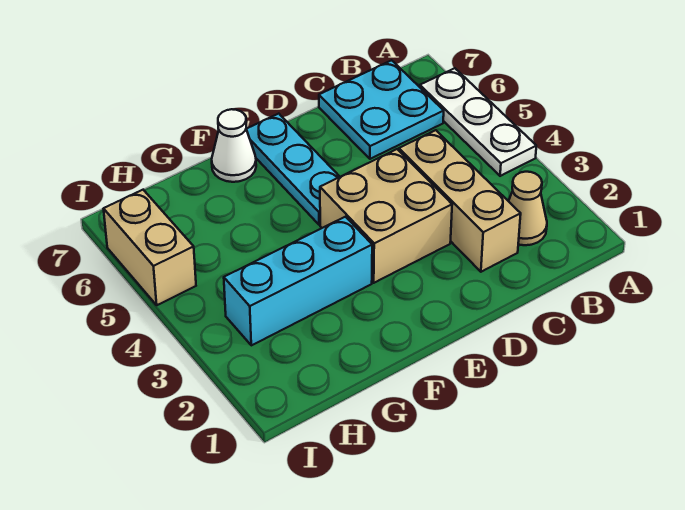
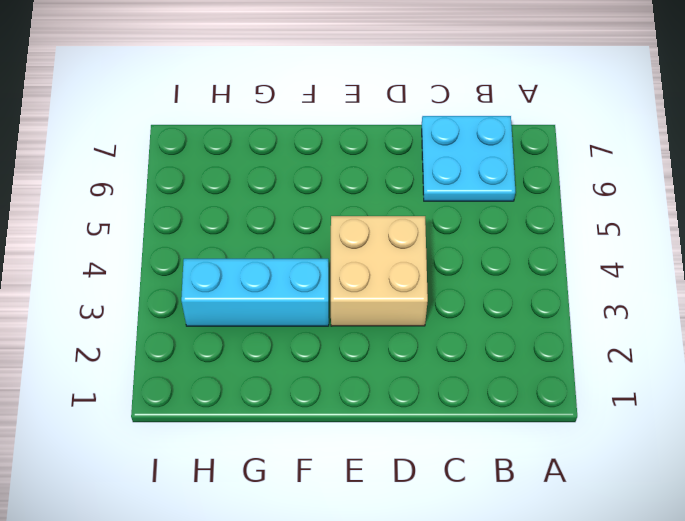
none -> white plate A4:A6 level 1
none -> tan cone B2 level 1

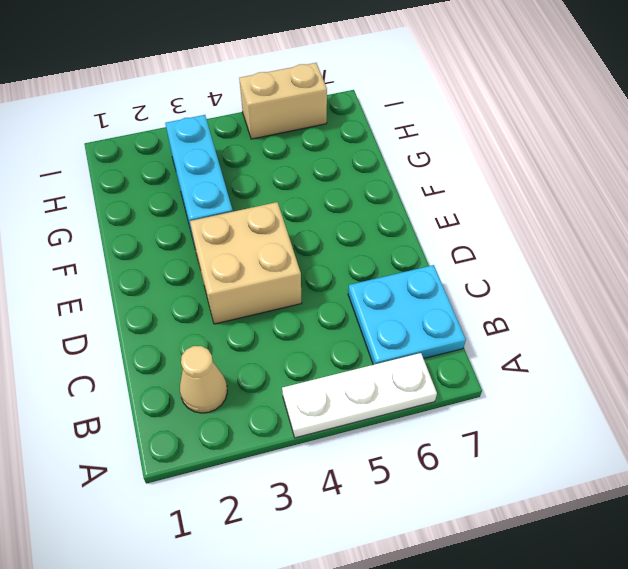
none -> tan brick C2:C4 level 1
none -> cyan plate E5:E7 level 1

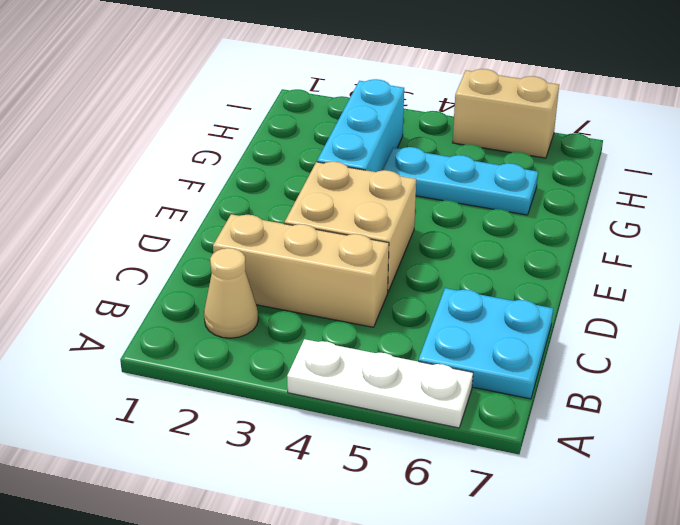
cyan plate G4:G6 level 1 -> cyan plate E5:E7 level 1
none -> white cone F7 level 1

